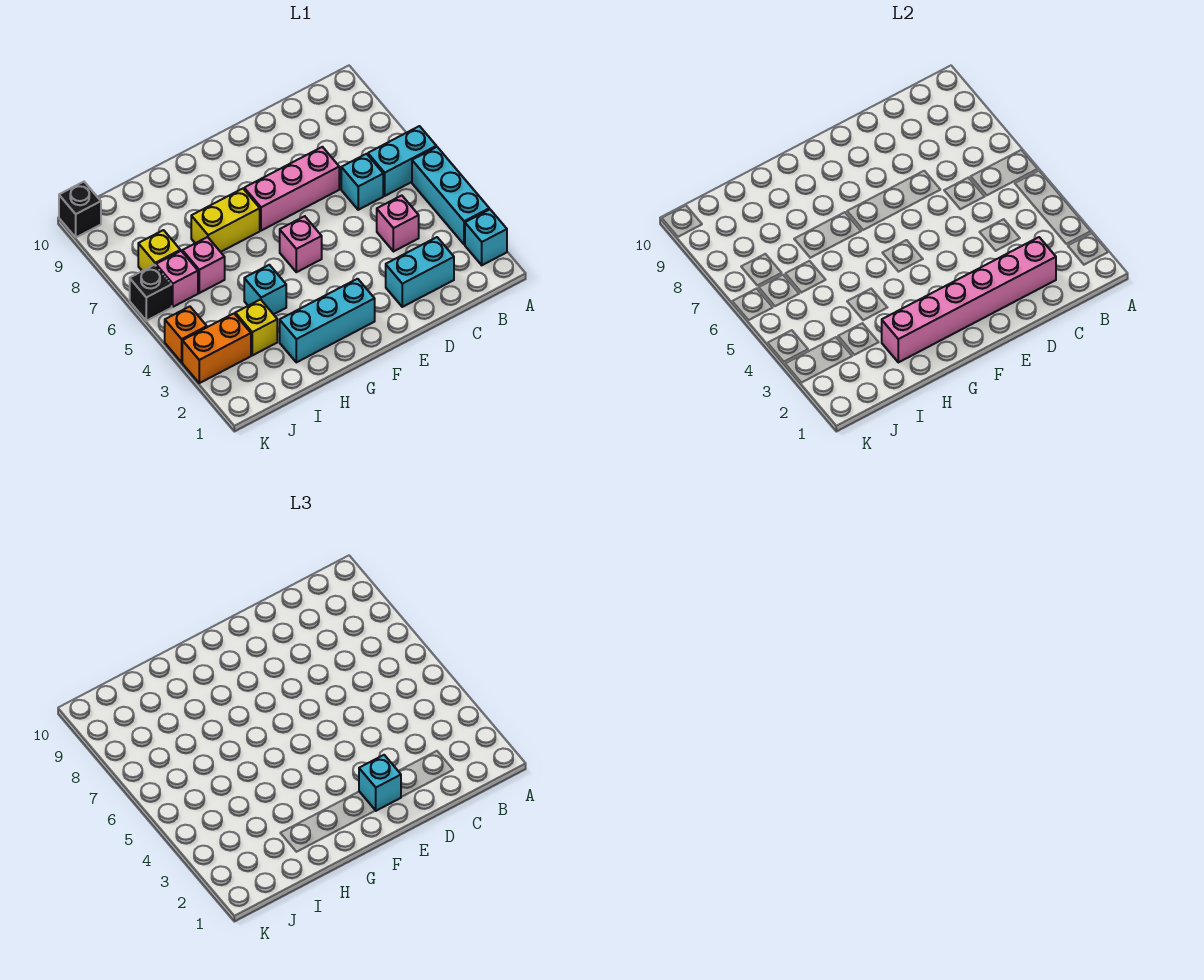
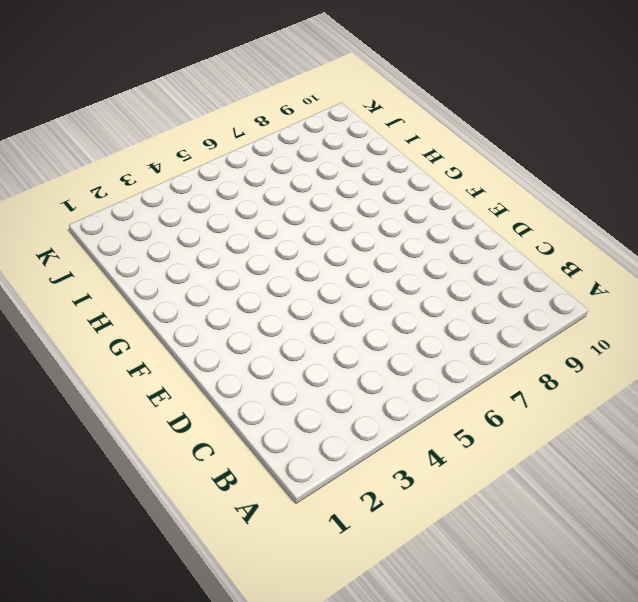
none -> cyan brick A2 level 1
none -> cyan brick A3:A5 level 1
none -> cyan brick A6:B6 level 1

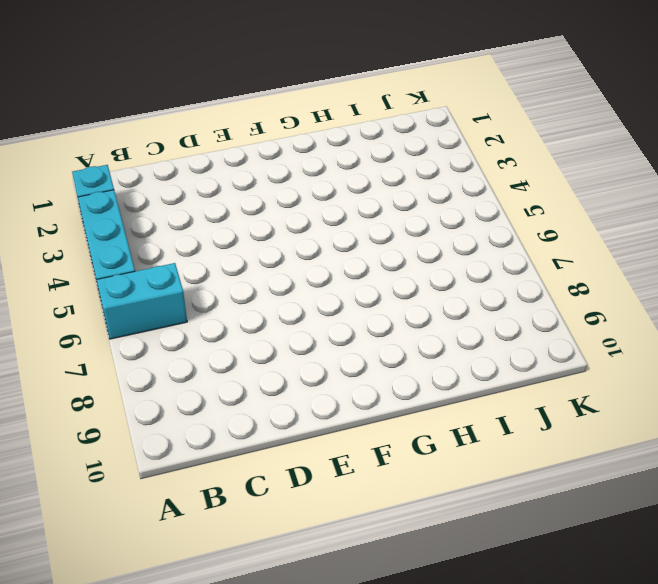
none -> cyan brick C2:D2 level 1
none -> pink brick C4 level 1
none -> cyan brick C6 level 1

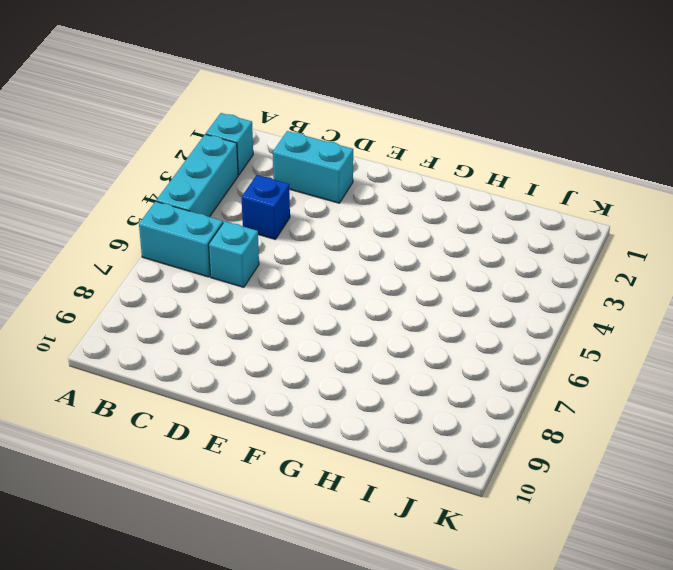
blue brick C4 level 1 -> pink brick C4 level 1
none -> pink brick D7:F7 level 1
none -> cyan brick F2:H2 level 1
none -> pink brick F5 level 1

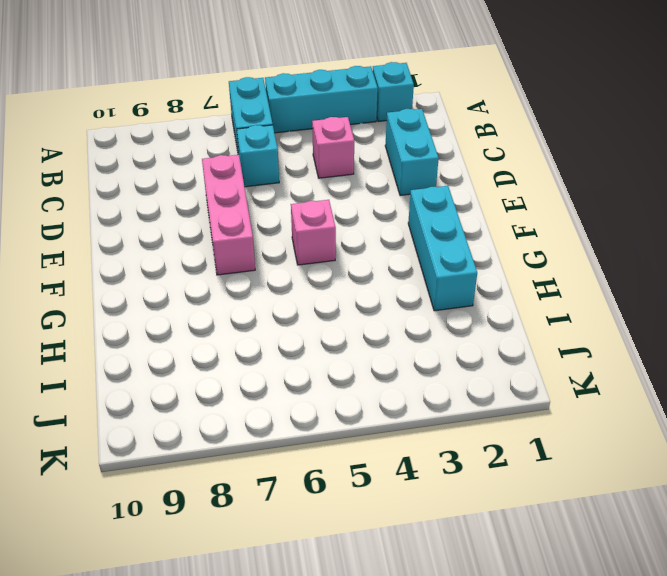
none -> yellow brick G7:H7 level 1
none -> cyan brick H4 level 1
none -> yellow brick I3 level 1

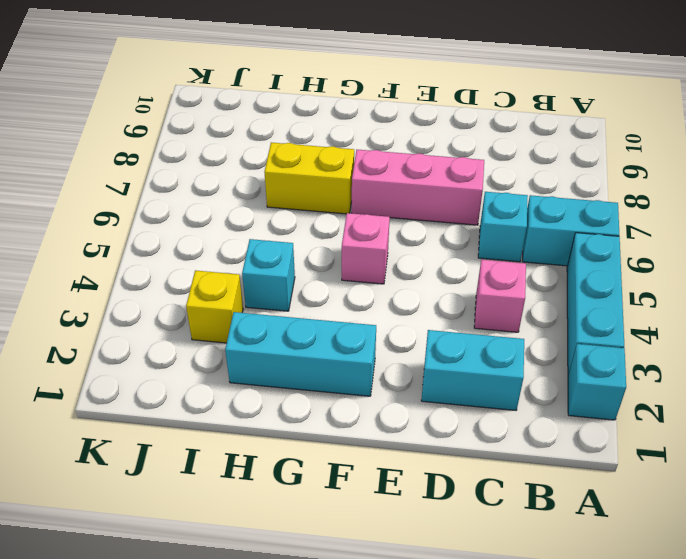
none -> pink brick I6 level 1
none -> orange brick J3:K3 level 1
none -> pink brick J6 level 1

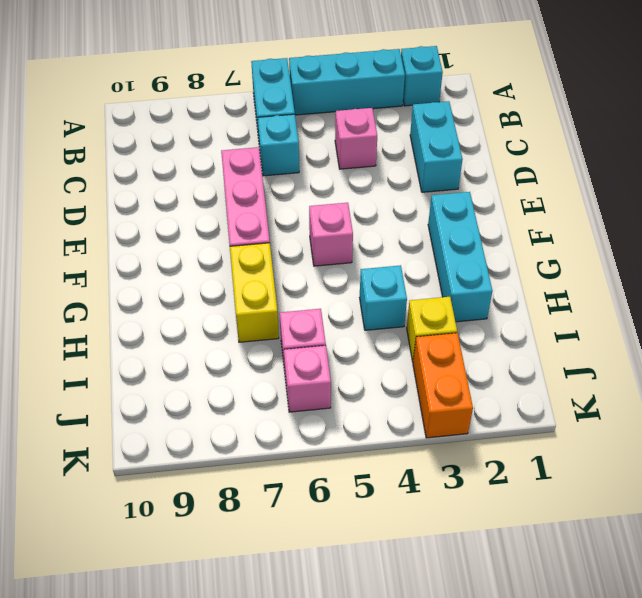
none -> yellow brick J7 level 1
none -> orange brick K4 level 1
none -> black brick K6 level 1

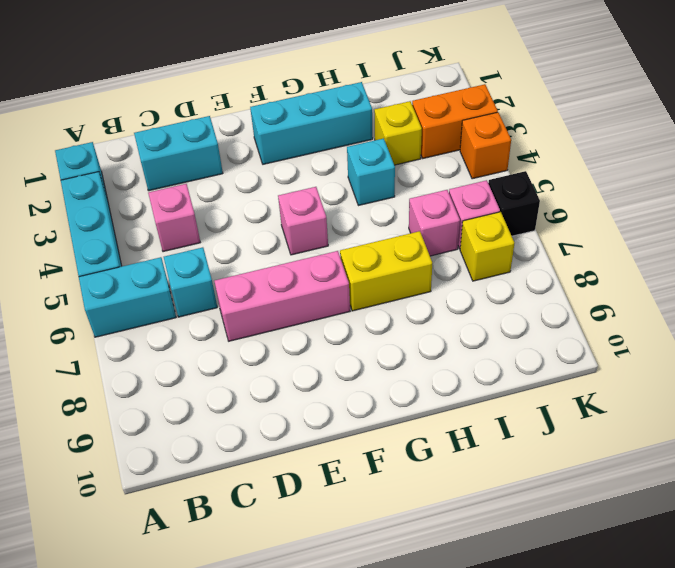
none -> black brick K10 level 1
none -> pink brick C2:H2 level 2
none -> cyan brick E2 level 3

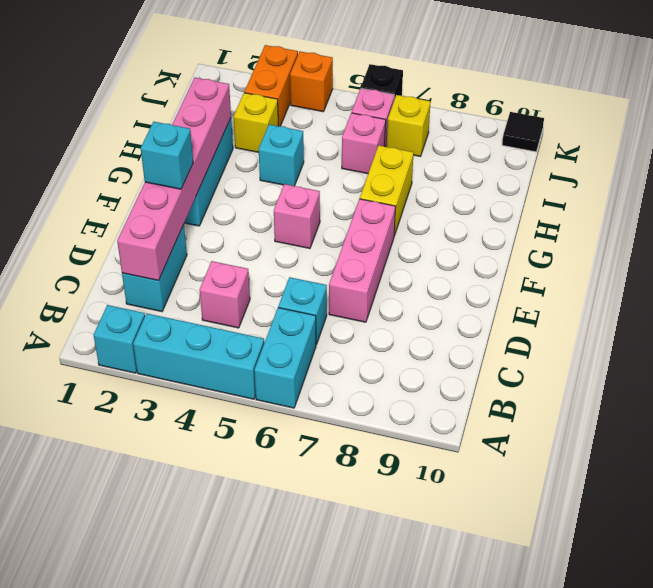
black tile K10 level 1 -> black brick K10 level 1

